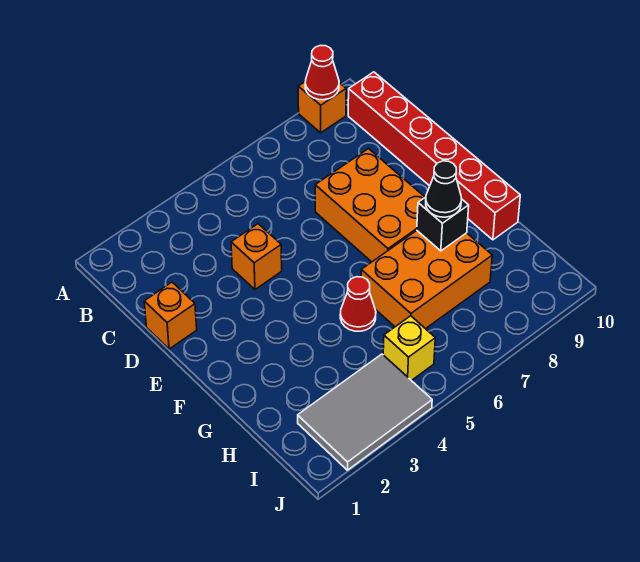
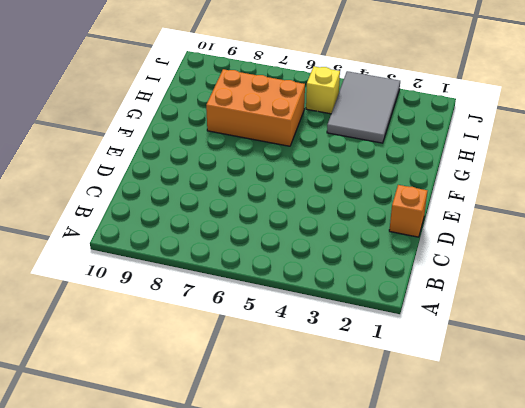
grey tile H3:J4 level 1 -> grey tile I2:J4 level 1
none -> orange brick A9 level 1
none -> red brick B10:G10 level 1
none -> orange brick D4 level 1

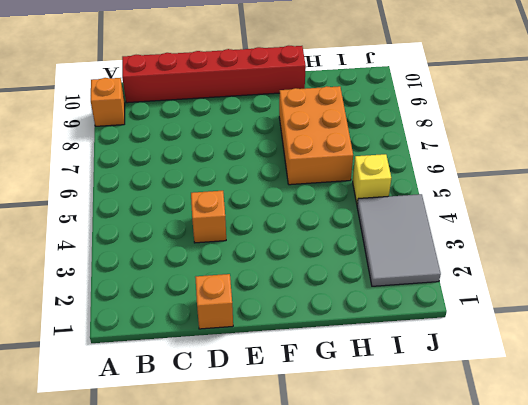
none -> orange brick D7:F8 level 1
none -> red cone G5 level 1
none -> red cone A9 level 2

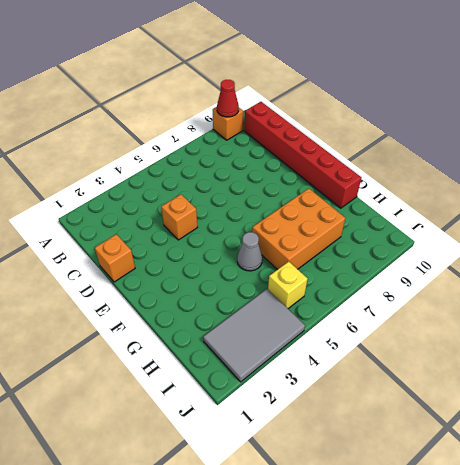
grey cone G5 level 1 -> red cone G5 level 1
none -> orange brick D7:F8 level 1
none -> black brick G8 level 2
none -> black cone G8 level 3

